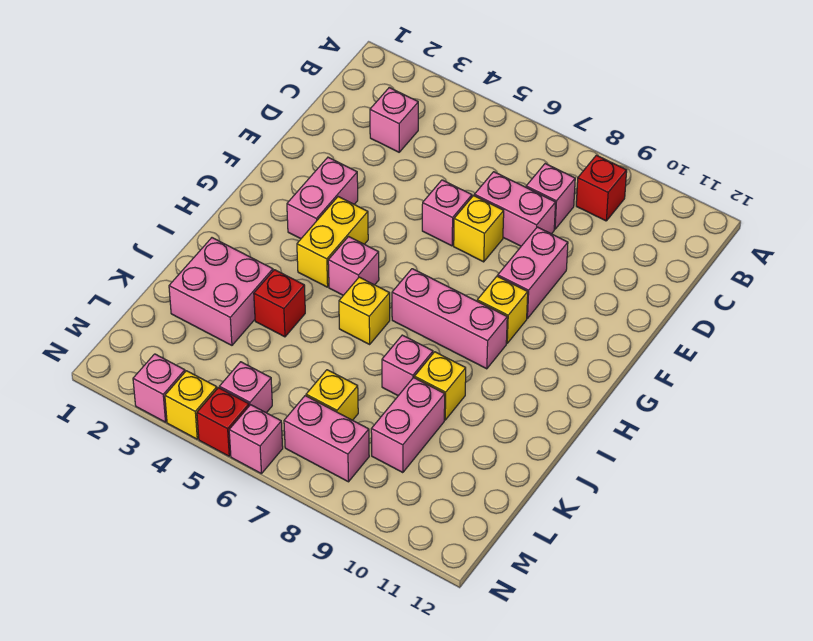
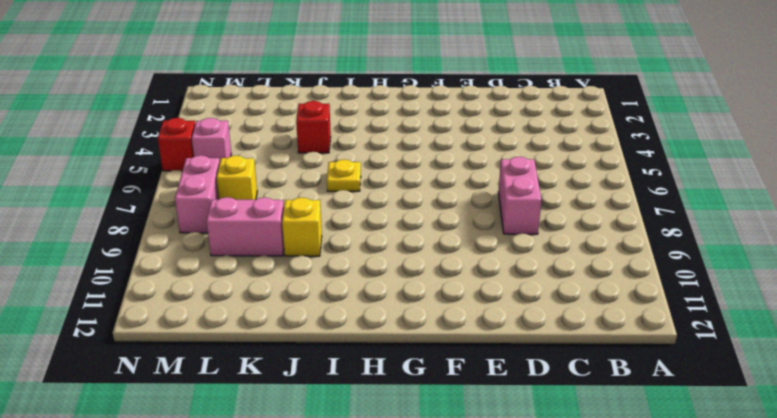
yellow plate I6 level 1 -> yellow brick I6 level 1
none -> red brick B9 level 1
none -> pink brick C3 level 1
none -> pink brick C8 level 1

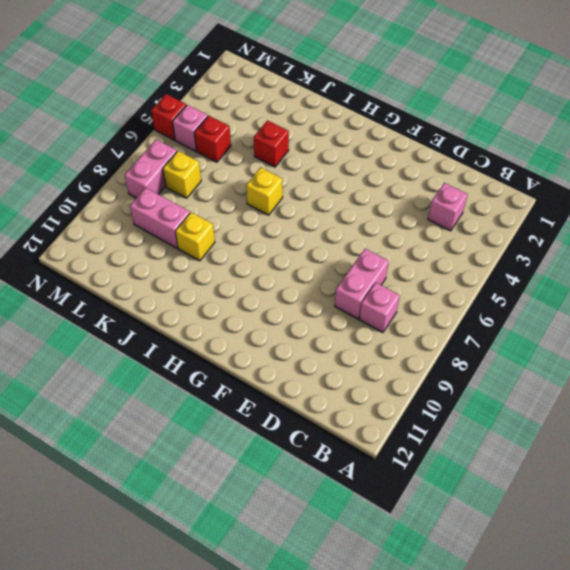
red brick L5 level 1 -> red brick B9 level 1
none -> pink brick E6 level 1
none -> yellow brick E7 level 1
none -> pink brick E9:F9 level 1

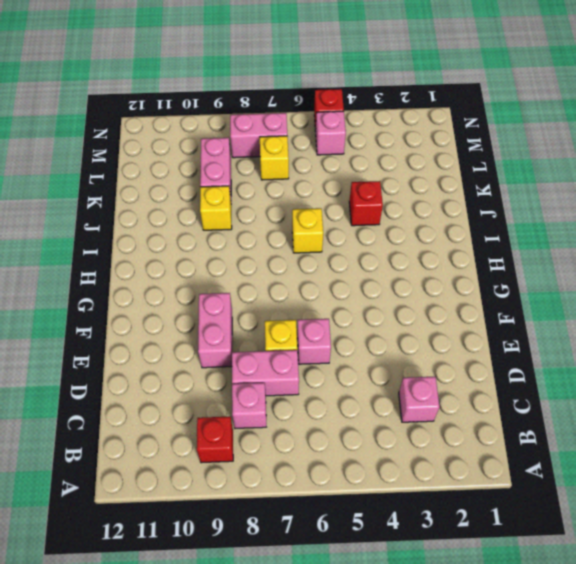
none -> pink brick F3:G3 level 1
none -> yellow brick G4:H4 level 1
none -> yellow brick G9 level 1

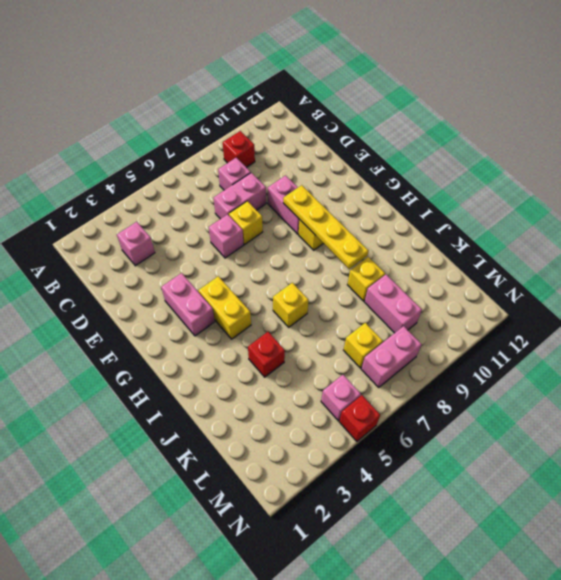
yellow plate F9:I9 level 2 -> none
none -> pink brick H5 level 1
none -> pink brick H7:H9 level 1
none -> pink brick J2:K3 level 1

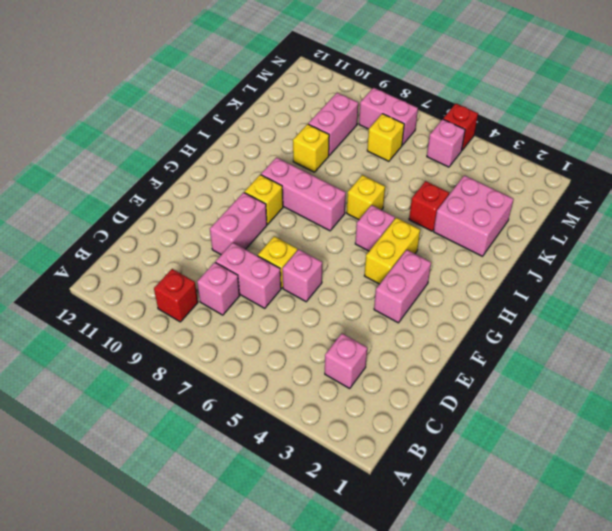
none -> pink brick J8 level 1
none -> pink brick N3 level 1
none -> yellow brick N4 level 1

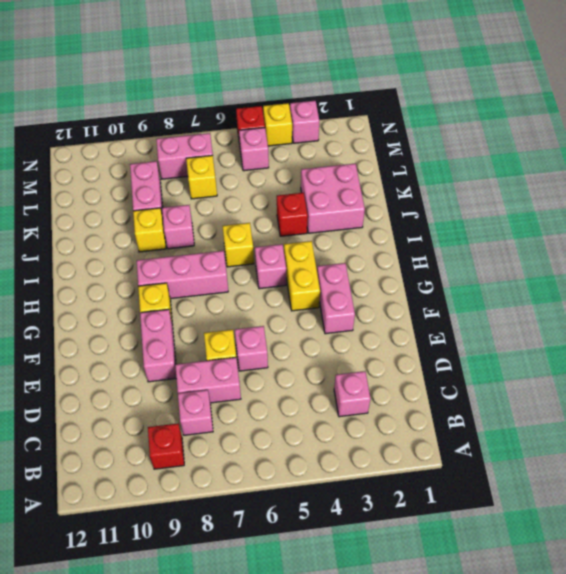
none -> pink brick N6 level 1

